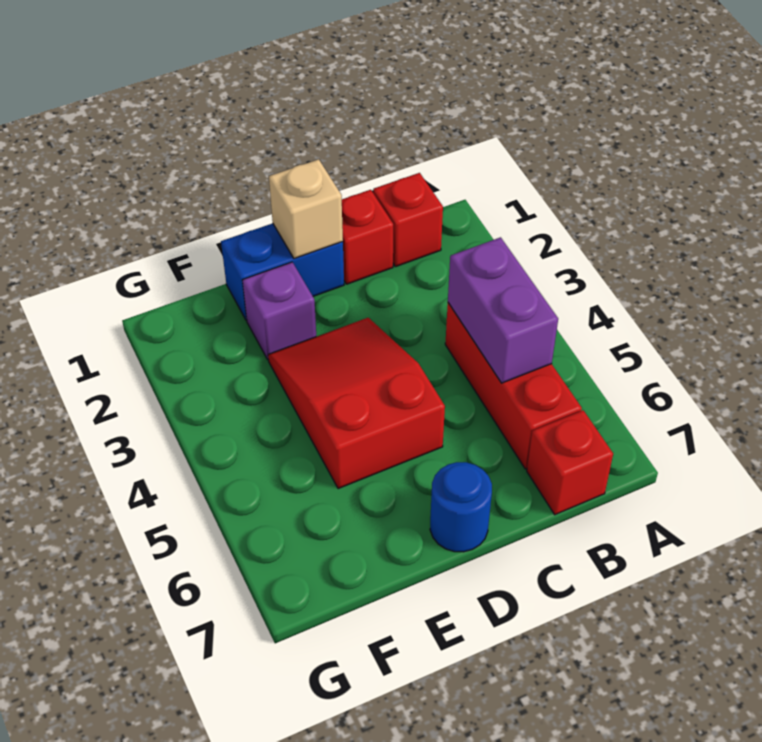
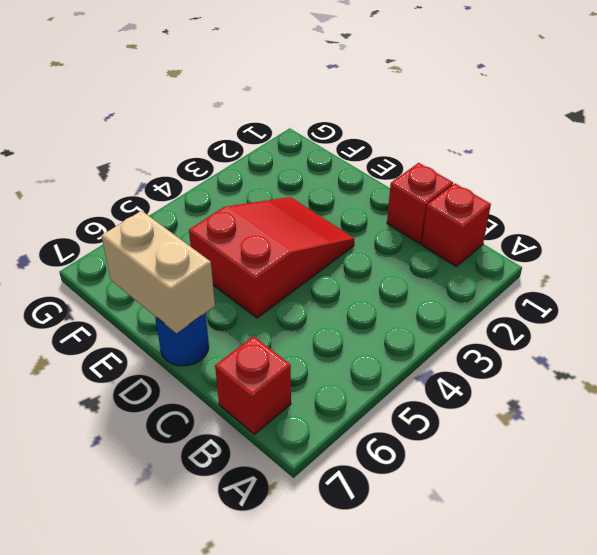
tan brick D7:E7 level 2 -> none
none -> red brick B4:B6 level 1
none -> blue brick D1:E1 level 1

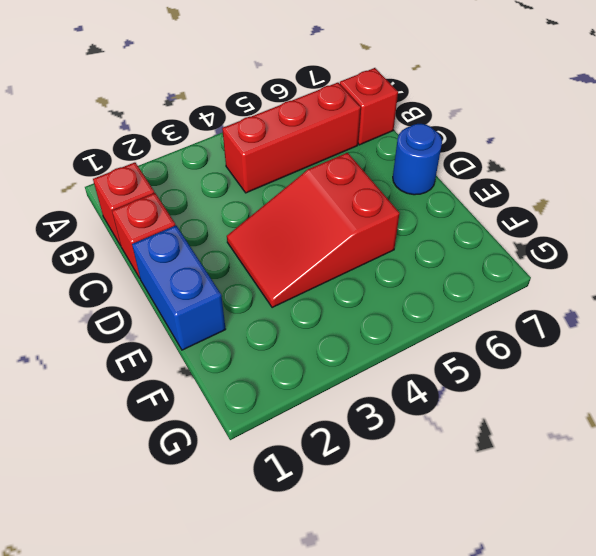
none -> purple brick E2 level 1
none -> purple brick B4:B5 level 2

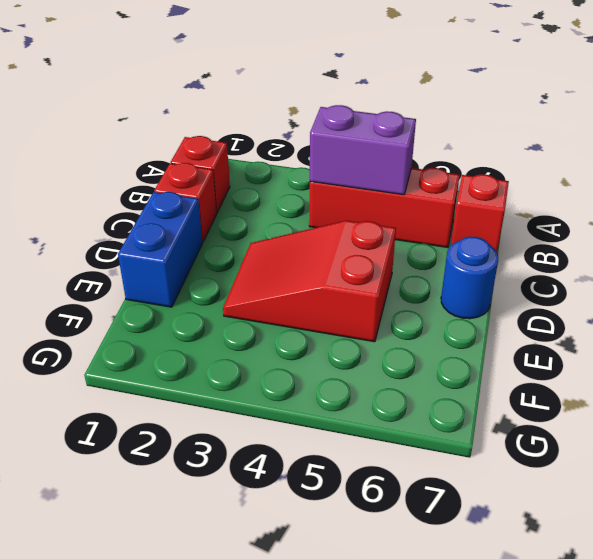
none -> purple brick E2 level 1
none -> tan brick D1 level 2

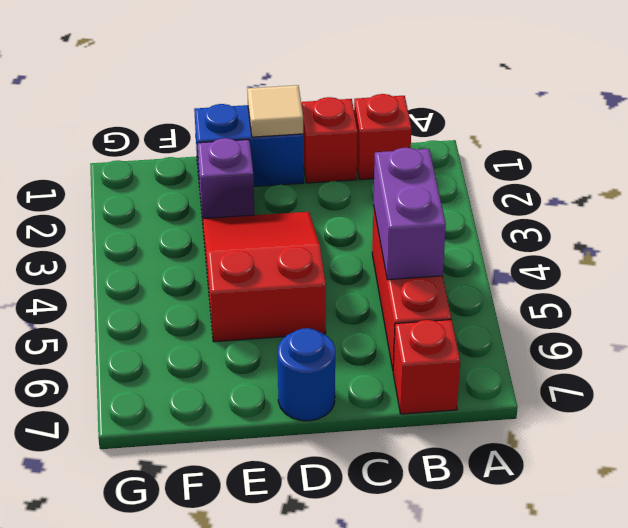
tan tile D1 level 2 -> tan brick D1 level 2

